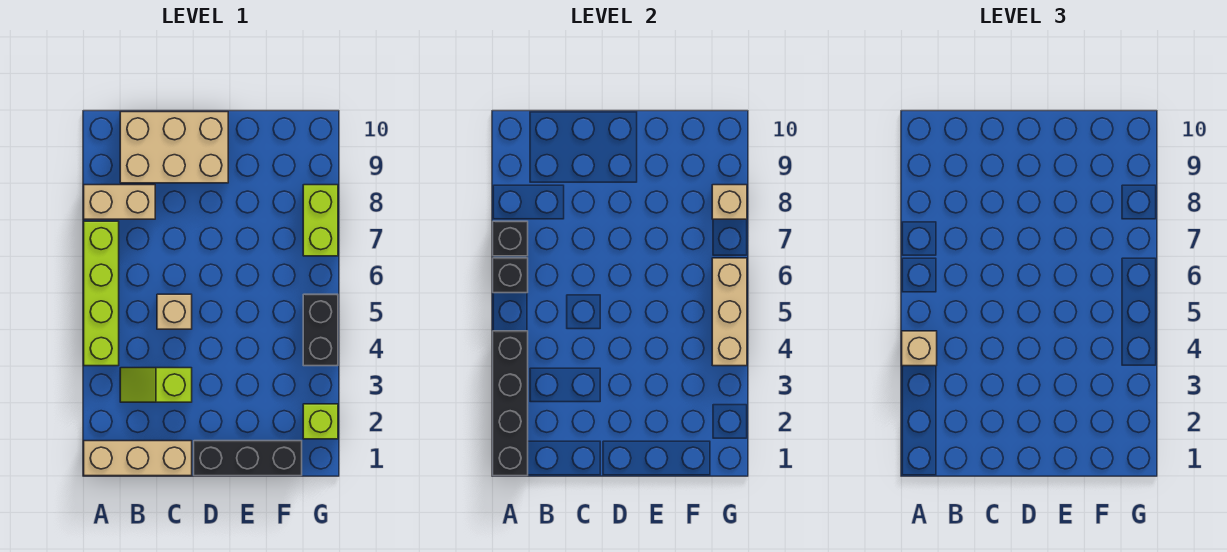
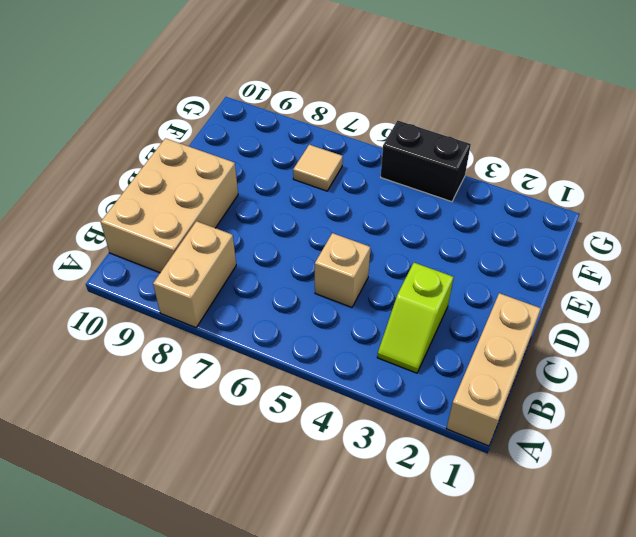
tan tile F7 level 1 -> none
none -> lime brick A4:A7 level 1
none -> black brick D1:F1 level 1
none -> lime brick G2 level 1

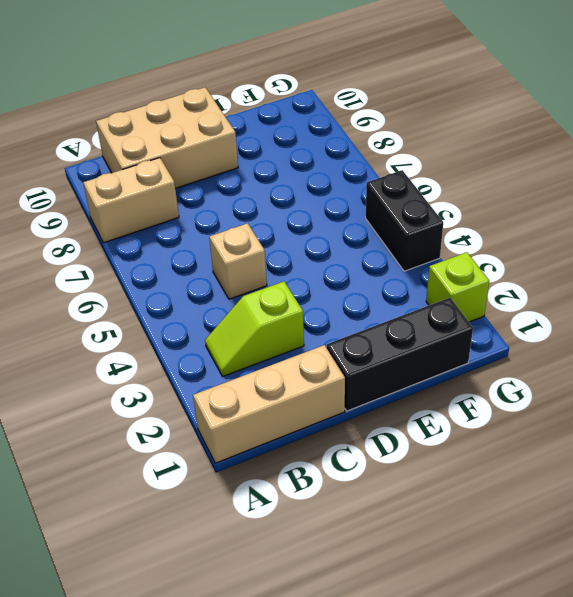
none -> lime brick A4:A7 level 1
none -> lime brick G7:G8 level 1
none -> black brick A1:A4 level 2

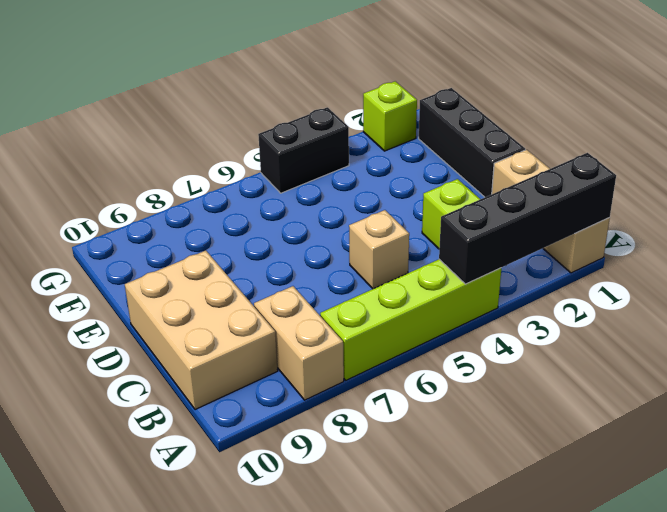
none -> lime brick G7:G8 level 1
none -> black brick A6 level 2
none -> black brick A7 level 2

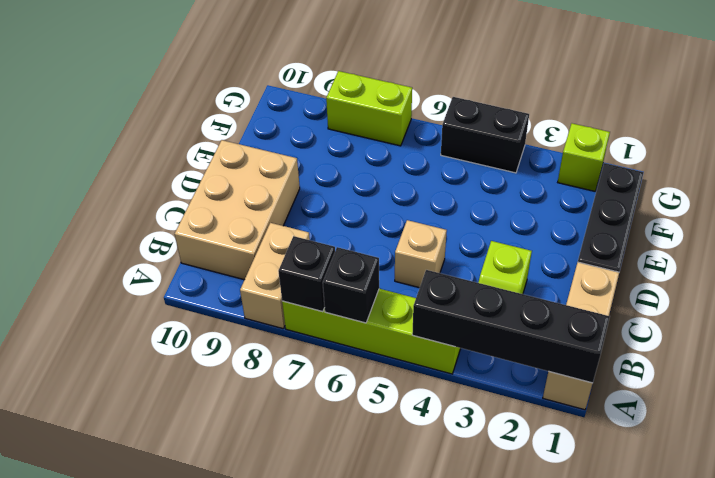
none -> tan brick G4:G6 level 2
none -> tan brick G8 level 2
none -> tan brick A4 level 3

